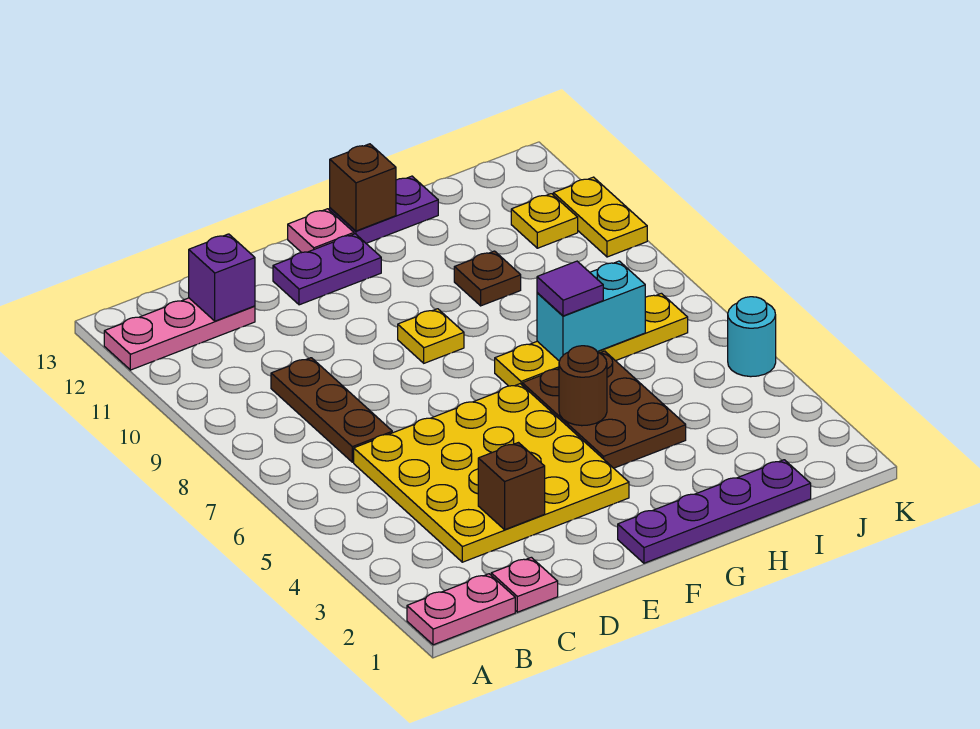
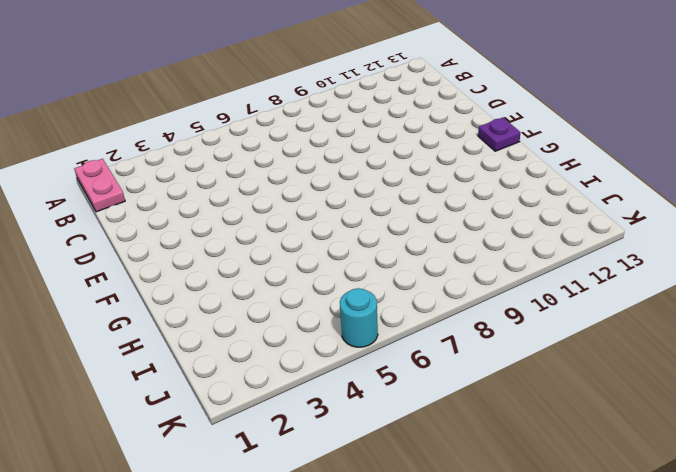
purple plate F13 level 1 -> pink plate F13 level 1
none -> pink plate A12:C12 level 1
none -> pink plate C1 level 1
none -> yellow plate C3:F6 level 1

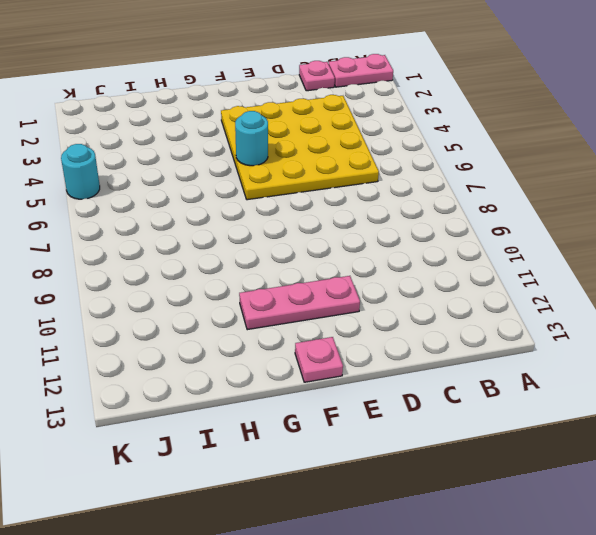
pink plate E11:G11 level 1 -> pink plate A12:C12 level 1
cyan round brick F5 level 2 -> none
none -> brown plate C7:C9 level 1
none -> purple plate E12:F12 level 1
none -> purple plate F1:I1 level 1

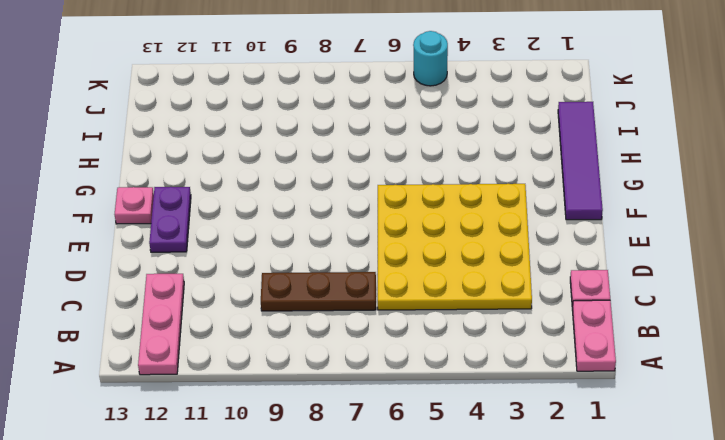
purple tile F1:I1 level 1 -> purple plate F1:I1 level 1
none -> yellow plate F9 level 1
none -> brown plate G4:H6 level 1
none -> yellow plate G7:J7 level 1

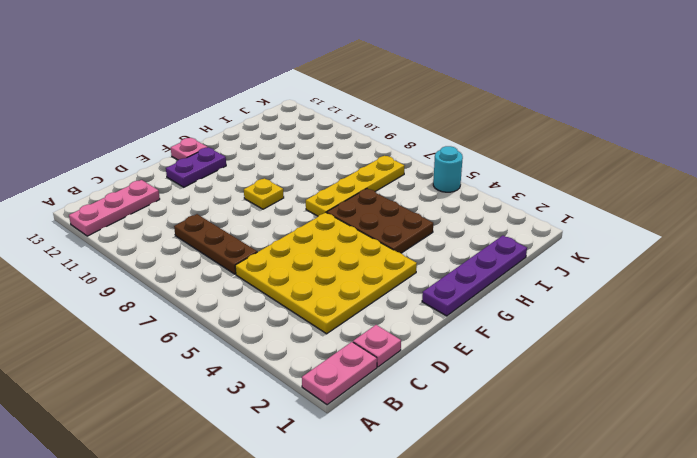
none -> purple plate G13:H13 level 1
none -> brown plate H10 level 1
none -> yellow plate J11 level 1

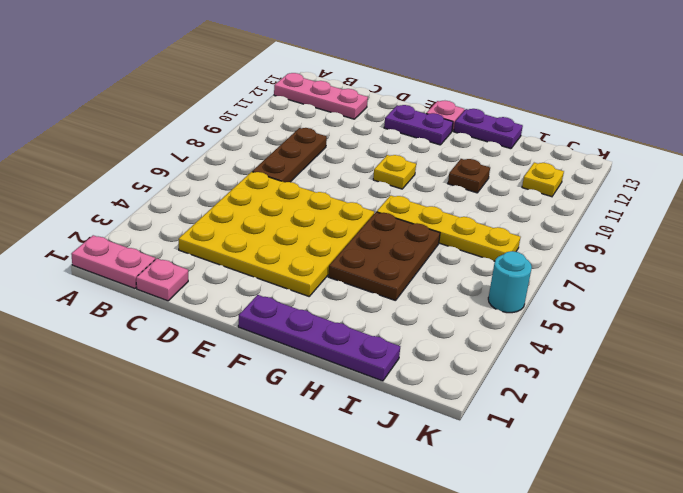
none -> yellow plate K10:K11 level 1
none -> purple brick C12 level 2
none -> brown brick D3 level 2

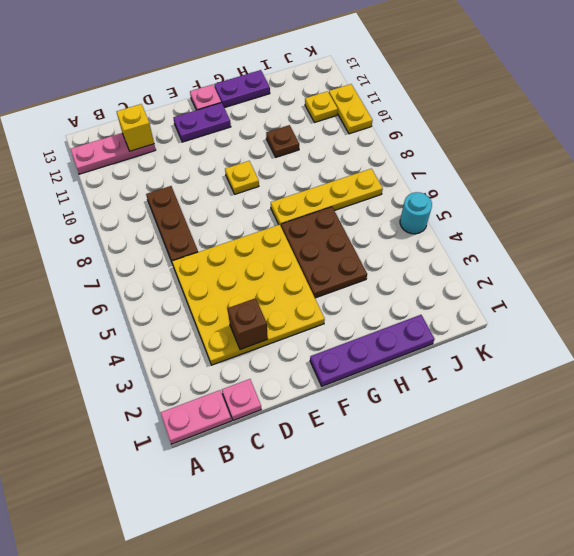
yellow brick C12 level 2 -> purple brick C12 level 2
none -> brown round brick G5 level 2
none -> brown brick G13 level 2
none -> cyan brick H7:I7 level 2

